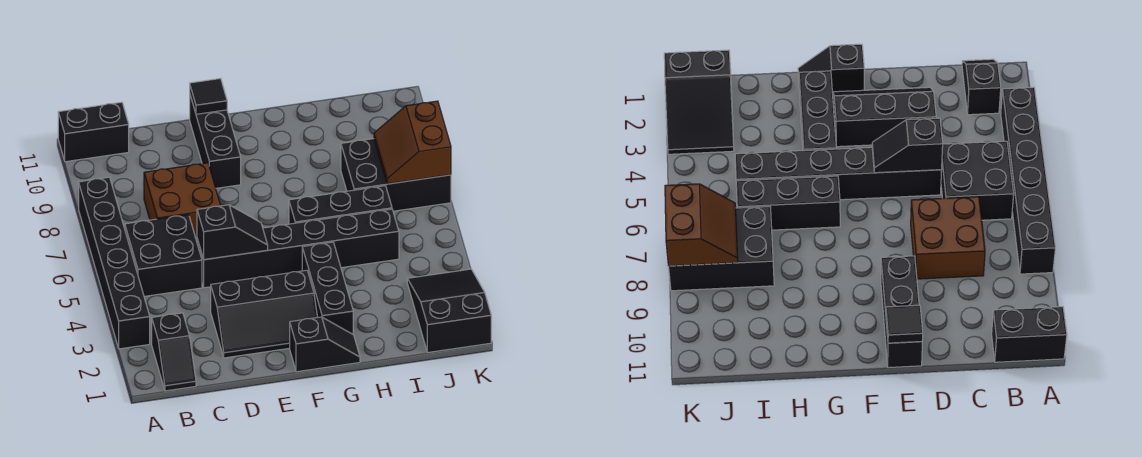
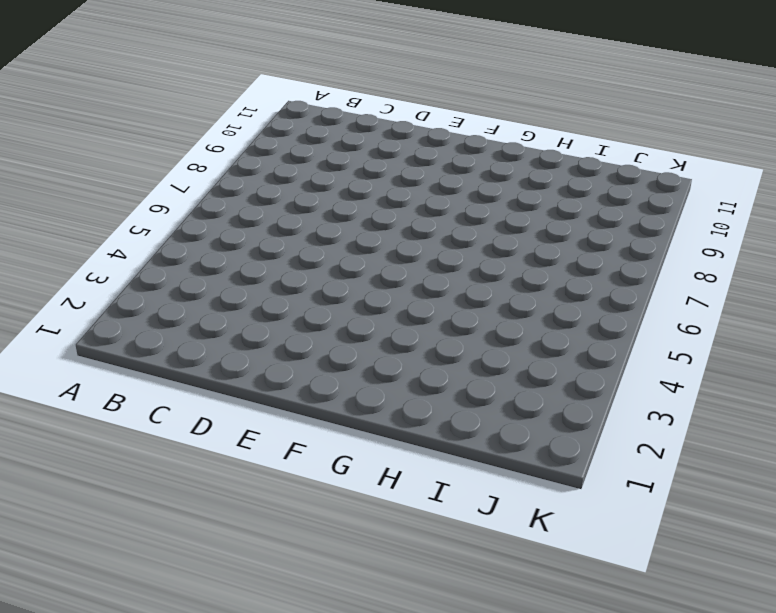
none -> black brick A3:A8 level 1
none -> black brick A11:B11 level 1
none -> black slope B1:B2 level 1 top 2

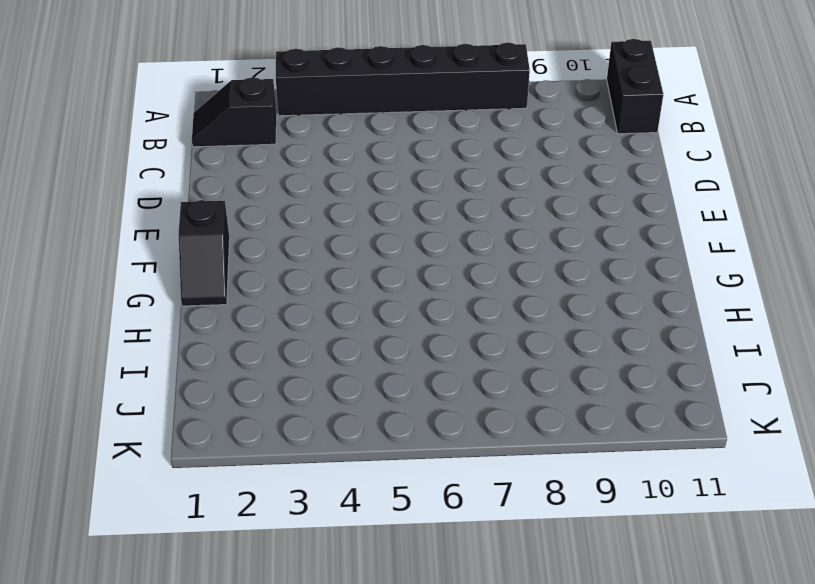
none -> black brick B5:C6 level 1
none -> brown brick C7:D8 level 1
none -> black slope D2:F3 level 1 top 3

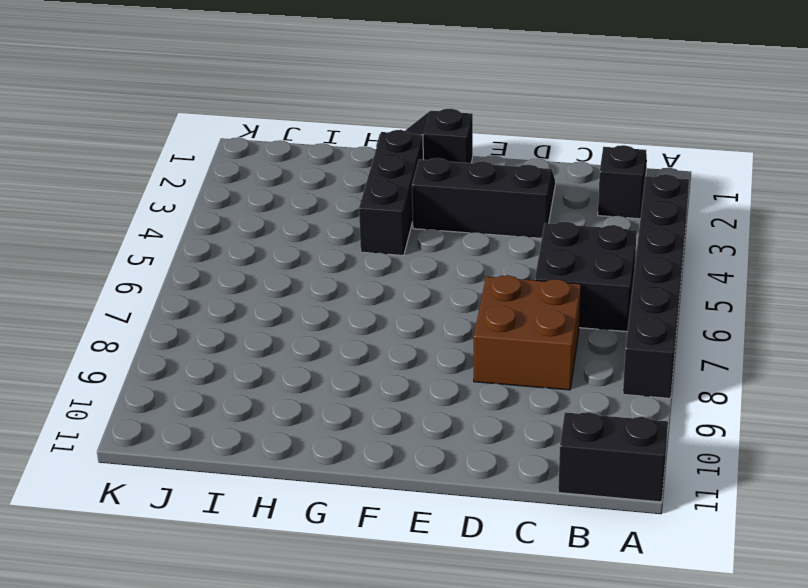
none -> black brick D5:I5 level 1
none -> black brick E9:E11 level 1
none -> black brick G6:I6 level 1

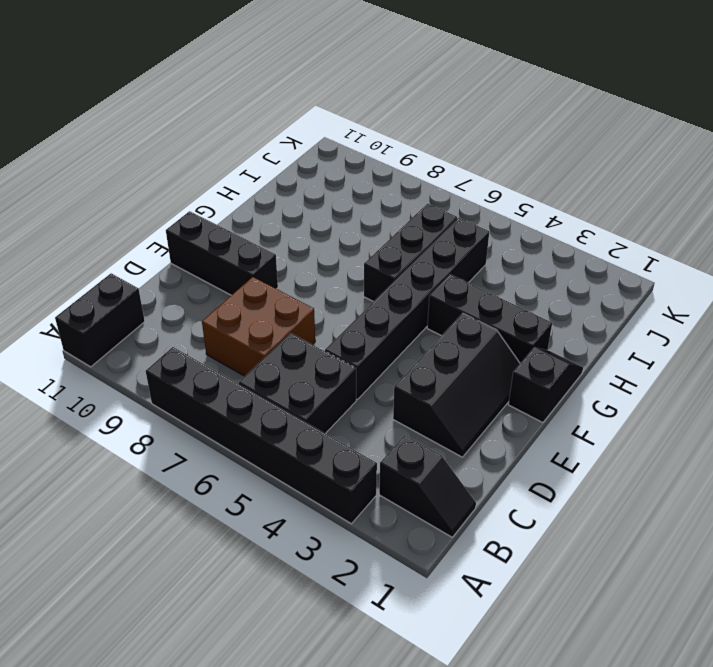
none -> black brick I7:K8 level 1
none -> black slope J1:K3 level 1 top 1
none -> black slope D5:E5 level 2 top D

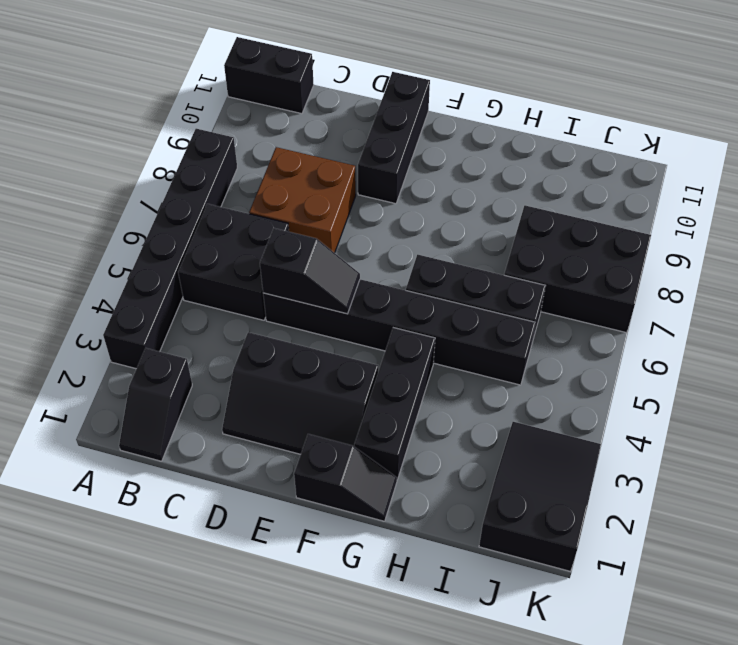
none -> black tile E11 level 2
none -> brown slope J7:K8 level 2 top K

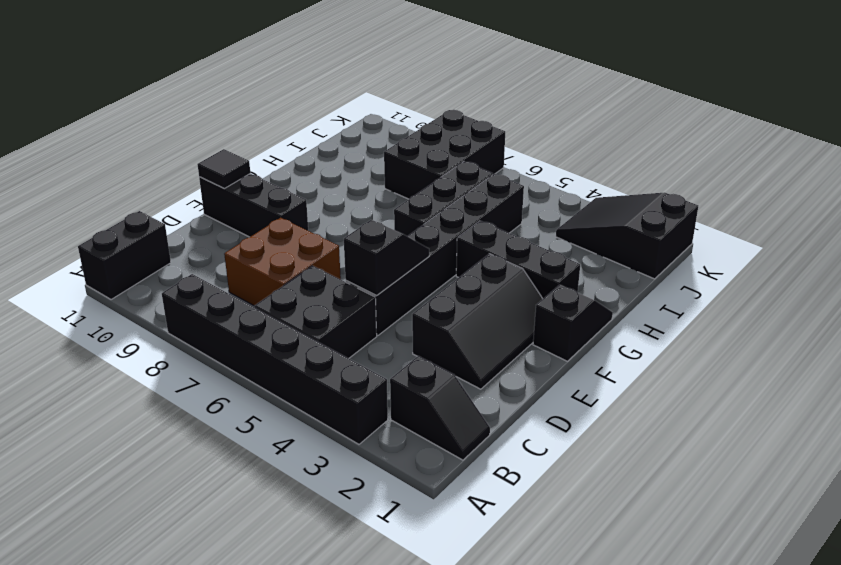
none -> brown slope J7:K8 level 2 top K

